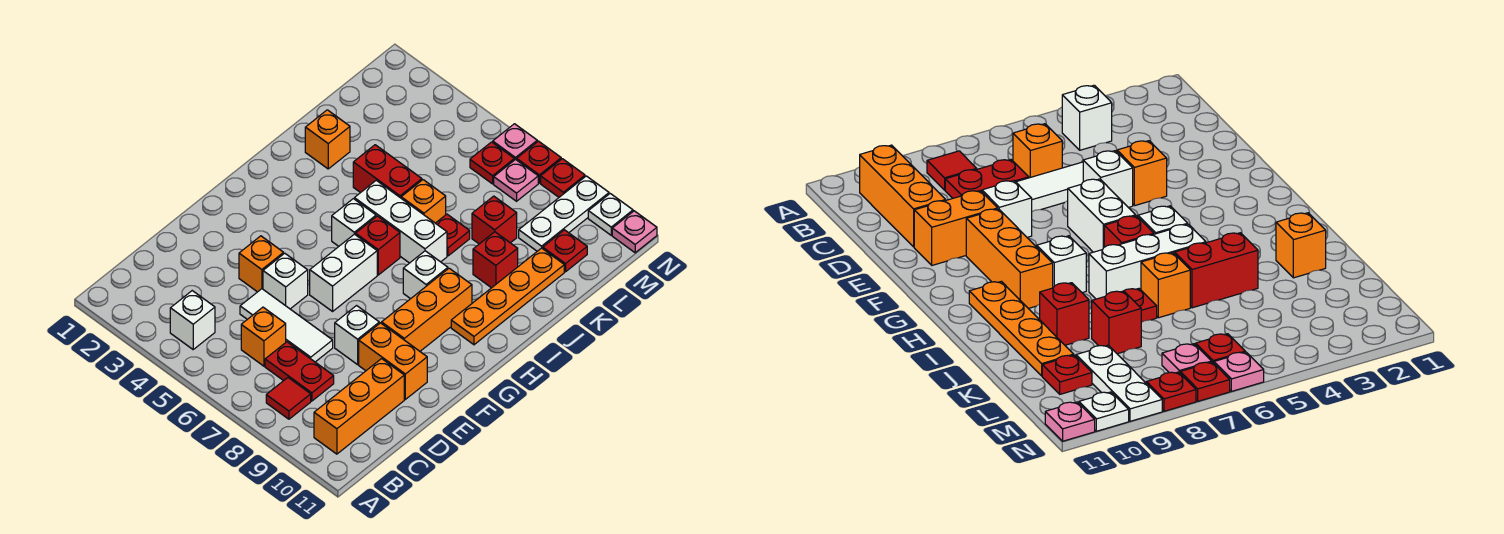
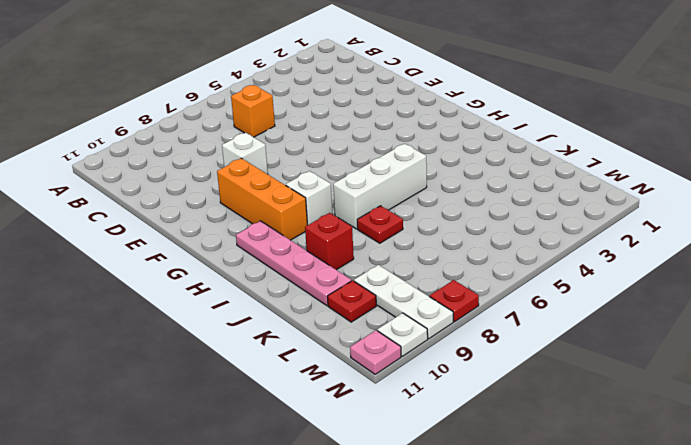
pink plate H10:K10 level 1 -> orange plate H10:K10 level 1
none -> white brick B4 level 1
none -> red tile B8 level 1
none -> orange brick B10:D10 level 1
none -> red plate C7:C8 level 1

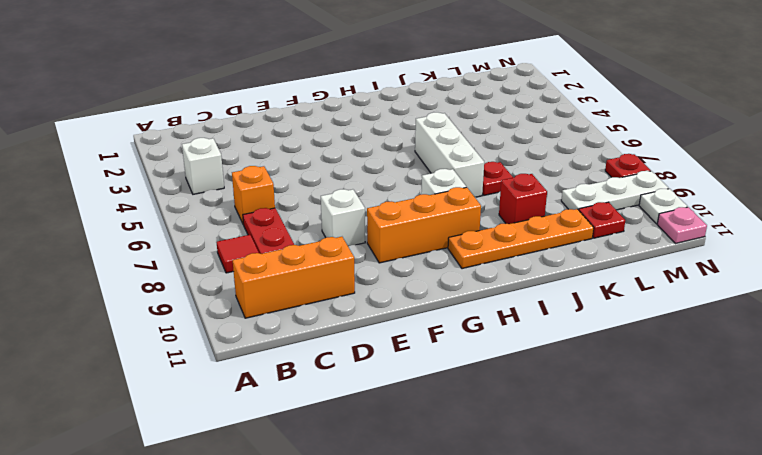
none -> white tile D5:D7 level 1
none -> orange brick E4 level 1
none -> white brick E5 level 1
none -> orange brick E9:E10 level 1

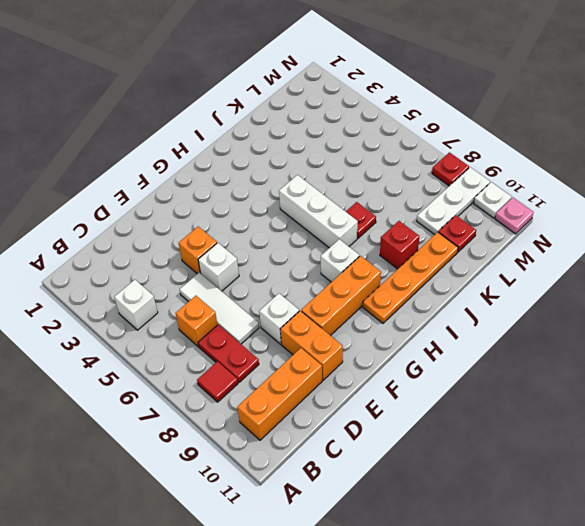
none -> white brick F6:G6 level 1
none -> white brick H5 level 1
none -> red brick H6 level 1
none -> orange brick J2 level 1

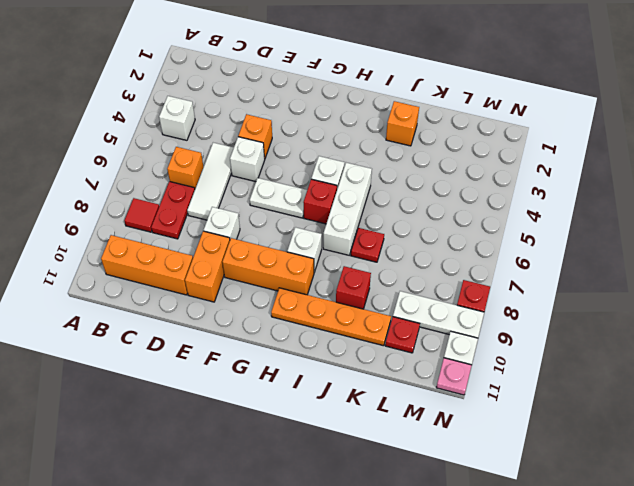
white plate F6:G6 level 1 -> white brick F6:G6 level 1
none -> red brick J4:J5 level 1
none -> orange brick J6 level 1
none -> red brick K8 level 1
none -> red plate M6 level 1

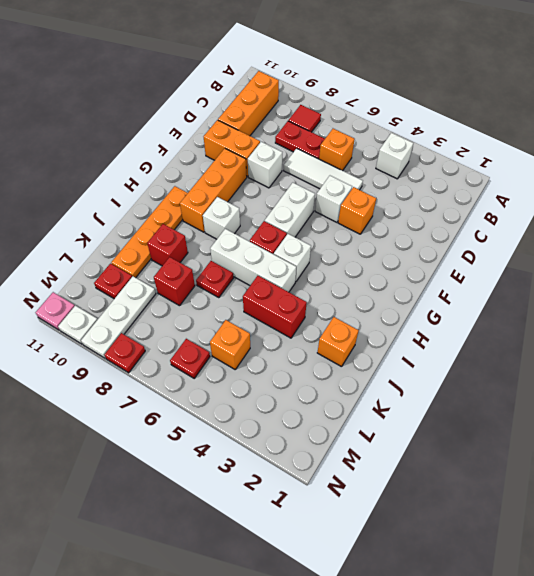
orange brick L5 level 1 -> orange brick J6 level 1
none -> pink plate M7 level 1
none -> pink plate N6 level 1
none -> red plate N7 level 1

